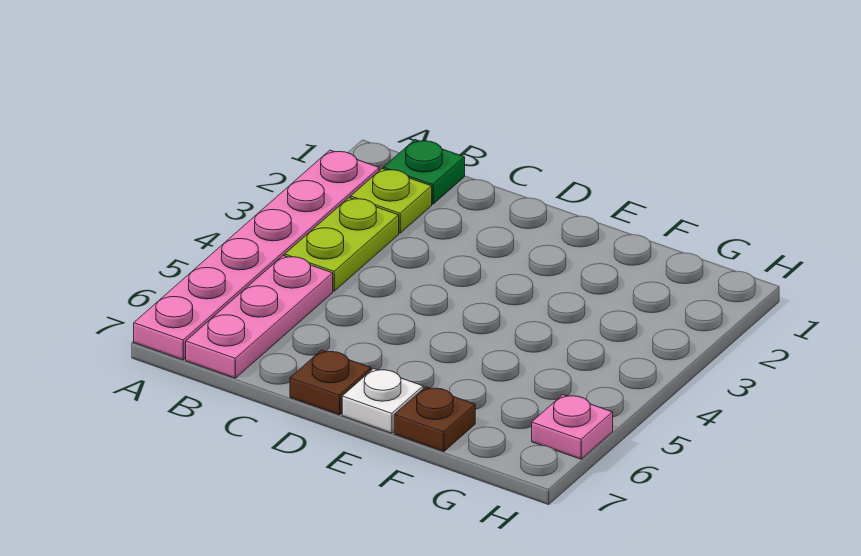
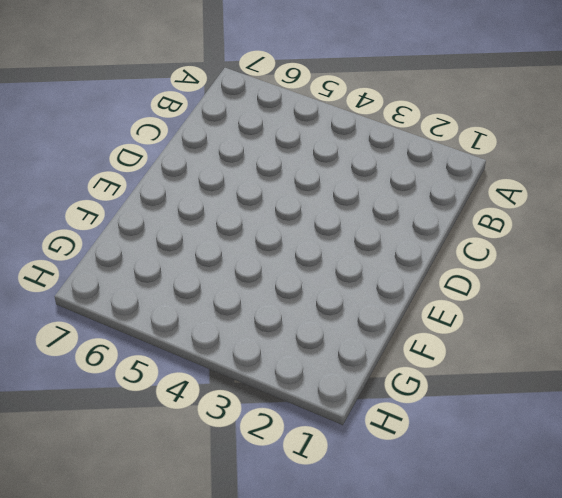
none -> pink plate A2:A7 level 1
none -> green plate B1 level 1

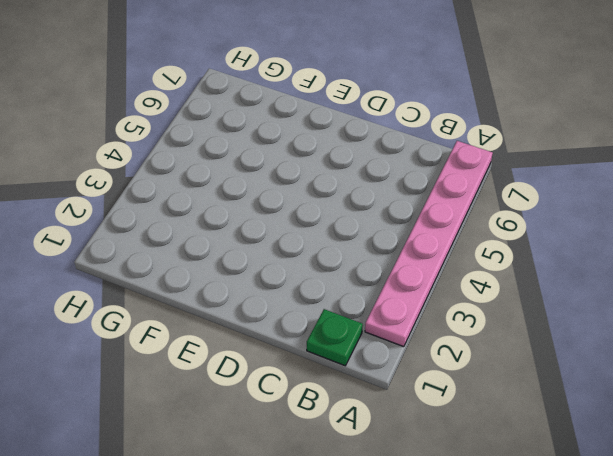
none -> lime plate B2 level 1
none -> lime plate B3:B4 level 1

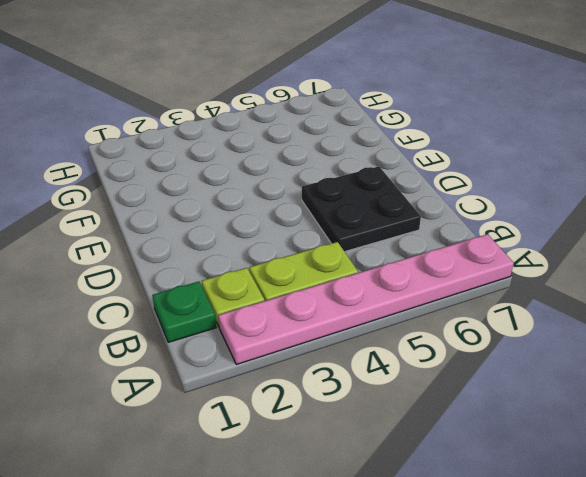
black plate C5:D6 level 1 -> none
none -> pink plate B5:B7 level 1
none -> brown plate D7 level 1

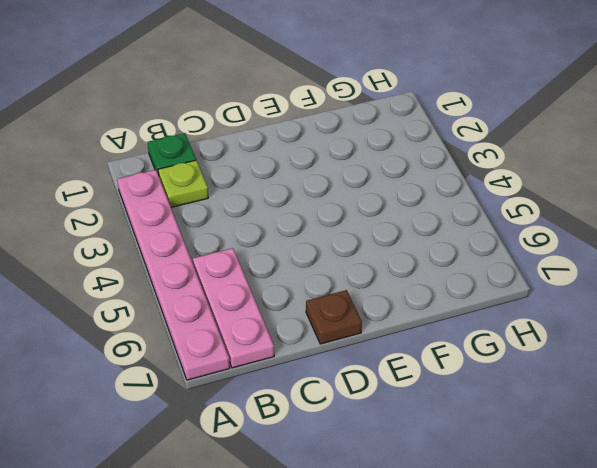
none -> lime plate B3:B4 level 1
none -> white plate E7 level 1

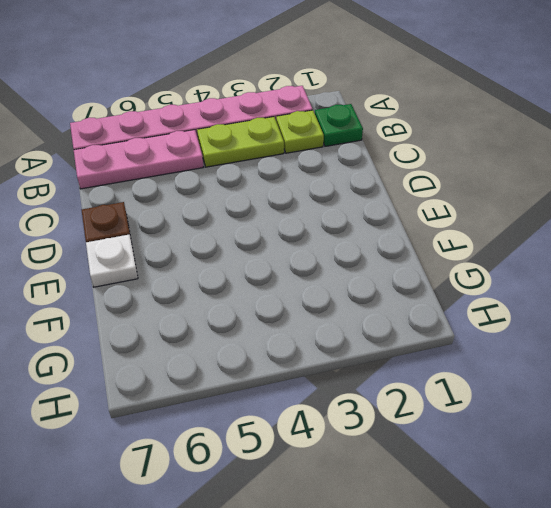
none -> brown plate F7 level 1
none -> pink plate H6 level 1

